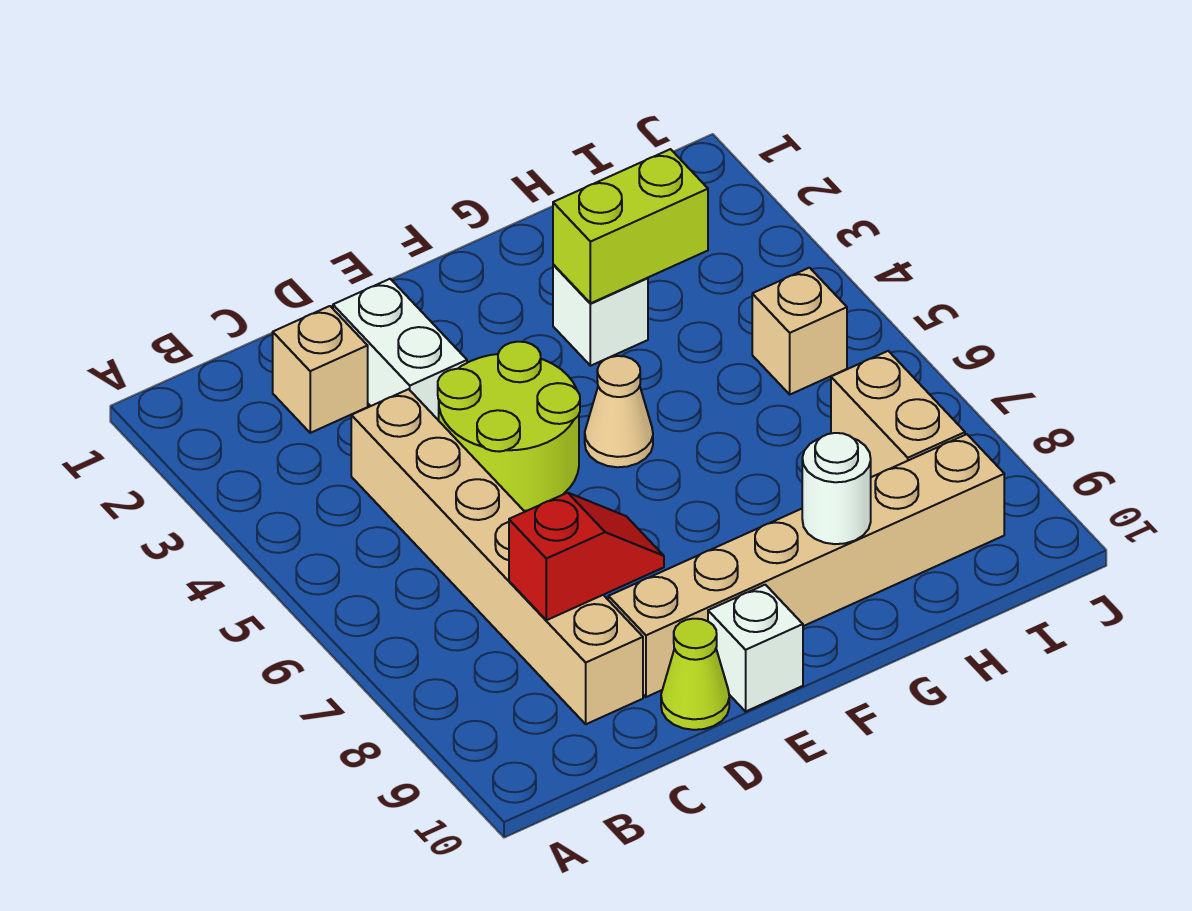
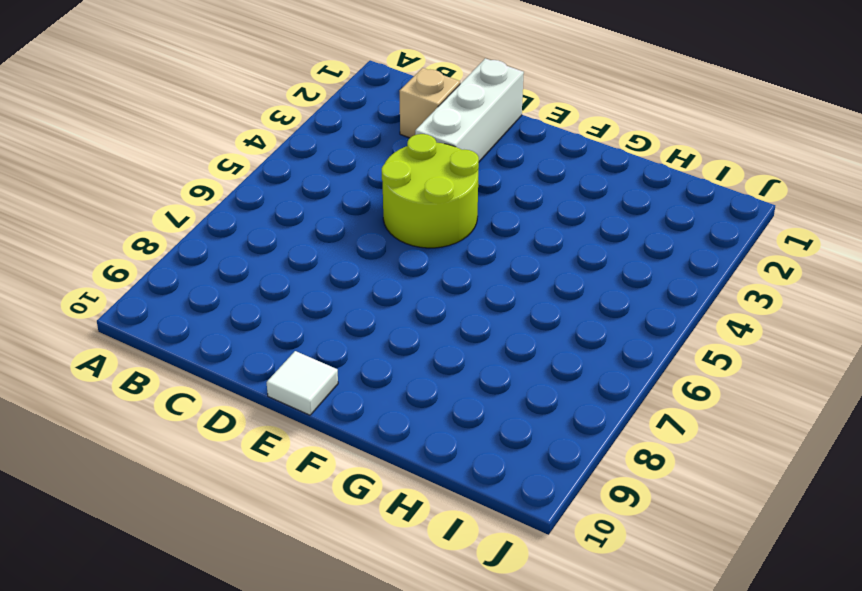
white brick D1:D3 level 1 -> white brick D2:D3 level 1
white tile E10 level 1 -> white brick E10 level 1
none -> tan brick C4:C9 level 1
none -> tan brick D9:I9 level 1
none -> lime cone D10 level 1

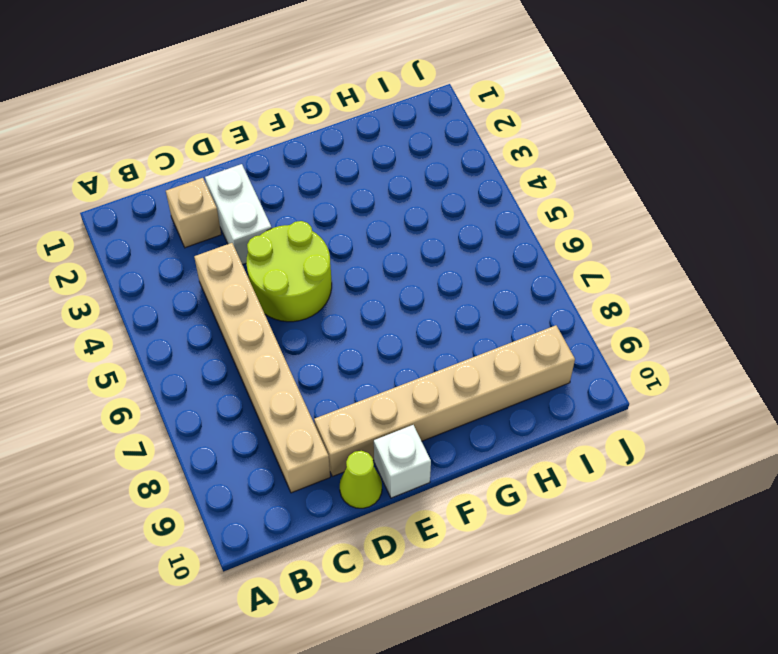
none -> tan cone F5 level 1
none -> white brick G3 level 1
none -> tan brick I5 level 1

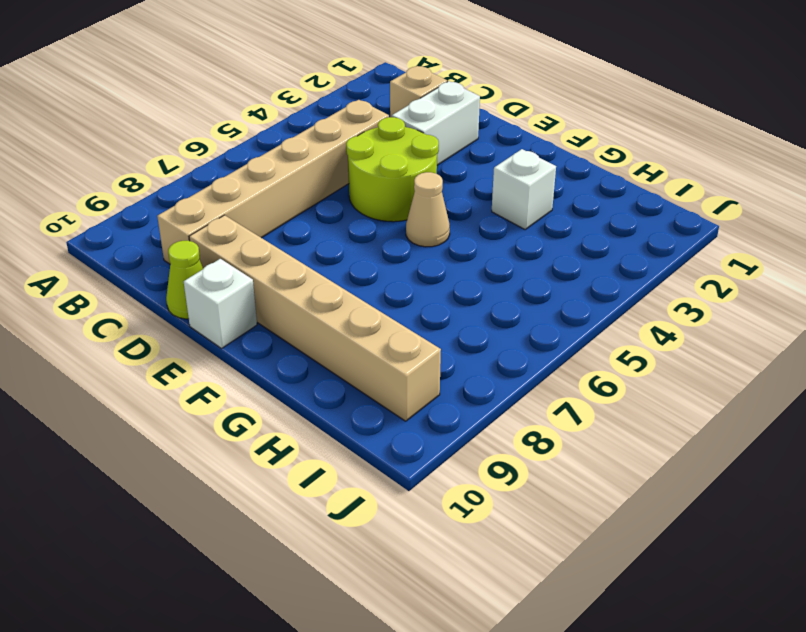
none -> tan brick I5 level 1
none -> tan brick I7:I8 level 1
none -> red slope C8:D8 level 2 top C

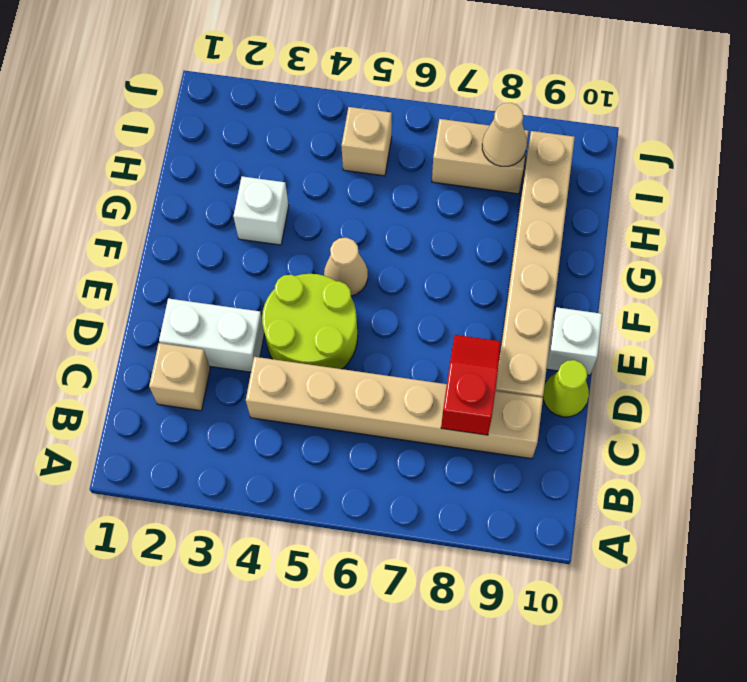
tan cone I8 level 2 -> none
none -> lime brick G3:H3 level 2
none -> white round brick G9 level 2

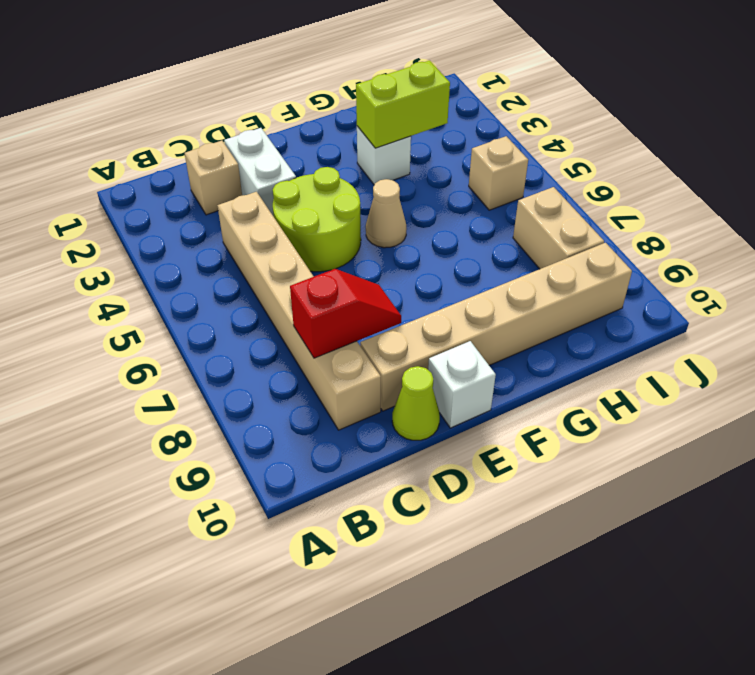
none -> white round brick G9 level 2

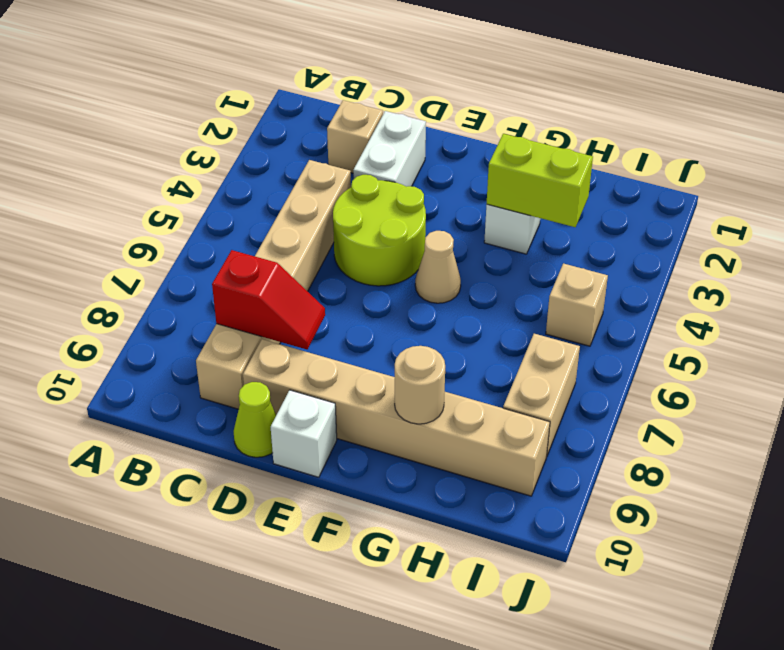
tan round brick G9 level 2 -> white round brick G9 level 2

